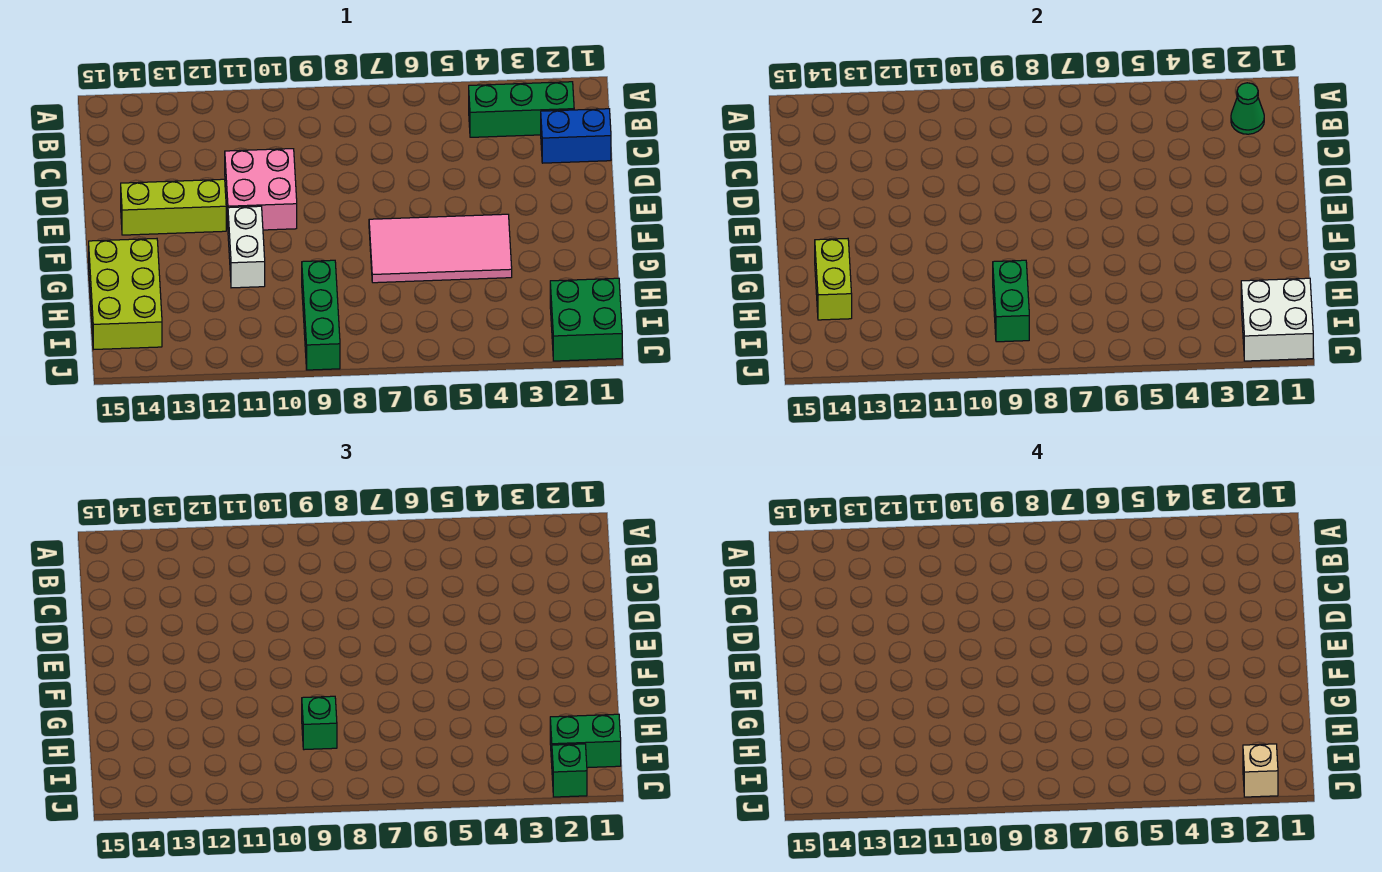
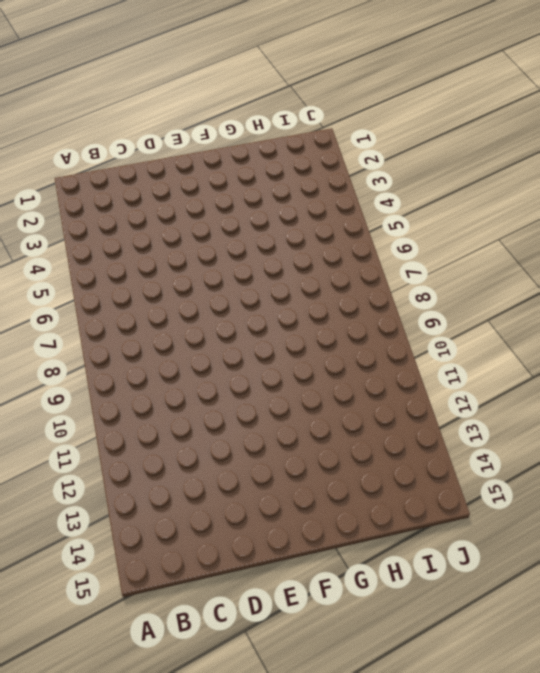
none -> green brick B2:B4 level 1
none -> blue brick C1:C2 level 1
none -> pink brick D10:E11 level 1

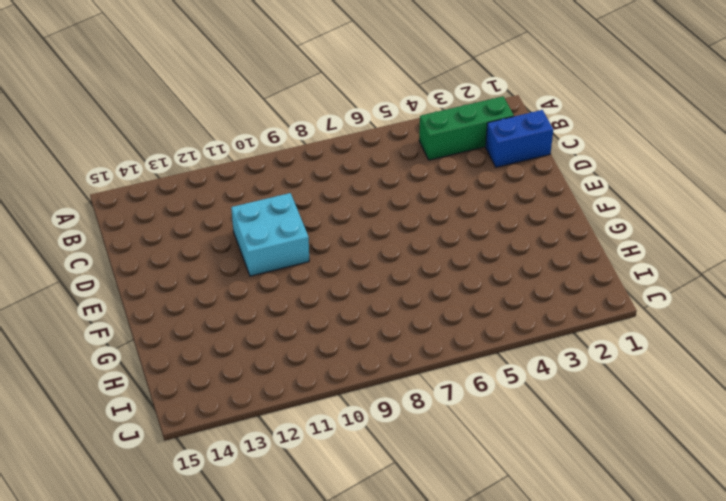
cyan brick D10:E11 level 1 -> pink brick D10:E11 level 1
none -> lime brick E12:E14 level 1
none -> pink tile F4:G7 level 1
none -> white brick F11:G11 level 1

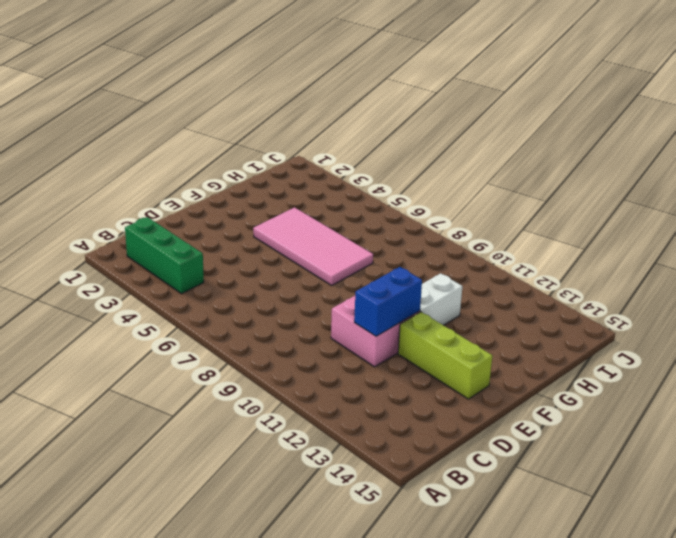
blue brick D11:E11 level 2 -> blue brick C1:C2 level 1
none -> lime brick G14:I15 level 1
none -> green brick H9:J9 level 1
none -> green brick I1:J2 level 1

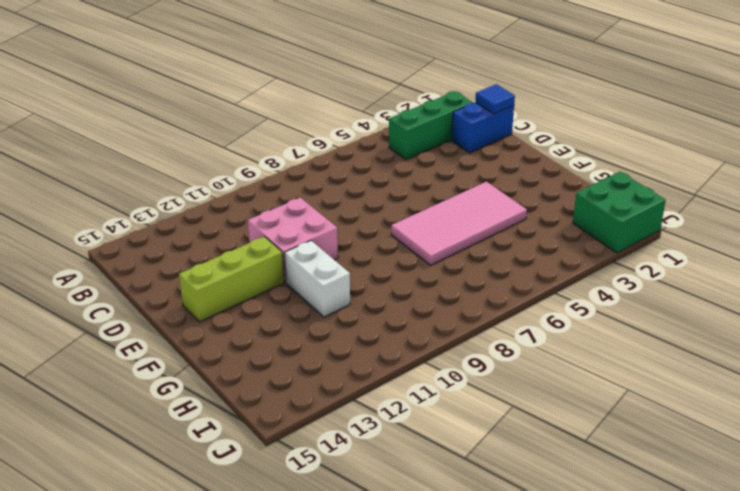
blue tile C1 level 2 -> none
none -> lime brick G14:I15 level 1
none -> green brick H9:J9 level 1
none -> green cone B2 level 2

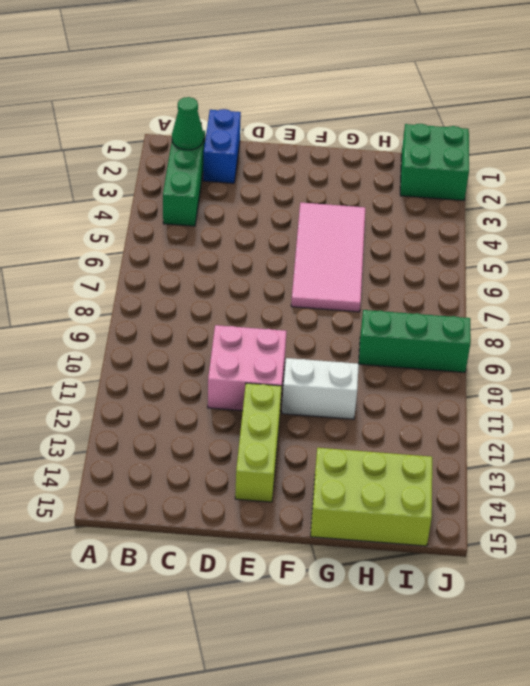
none -> lime brick G14:H14 level 2
none -> green brick H9:I9 level 2
none -> white brick I1:J2 level 2

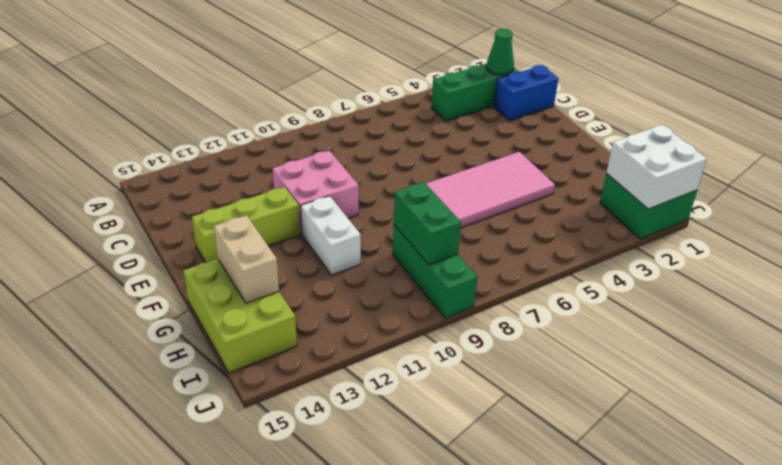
tan brick G14:H14 level 2 -> lime brick G14:H14 level 2
none -> green brick H9 level 3
none -> green brick I1:I2 level 3
none -> green brick J2 level 3

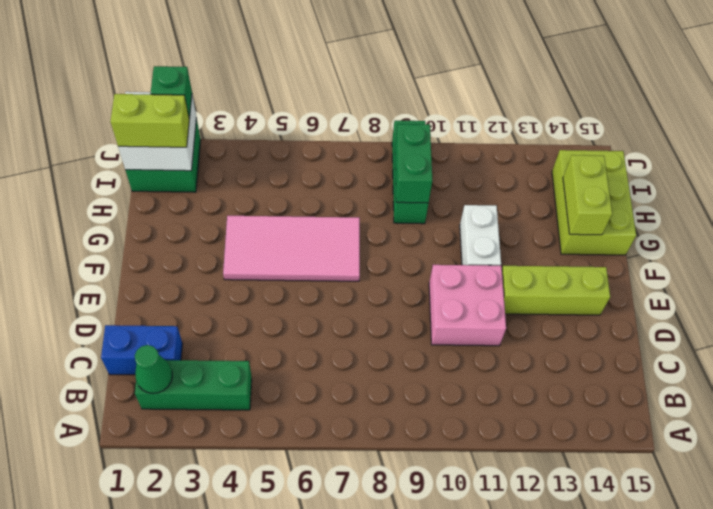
lime brick I1:I2 level 3 -> green brick I1:I2 level 3
none -> green brick H9 level 3
none -> tan brick J2 level 4

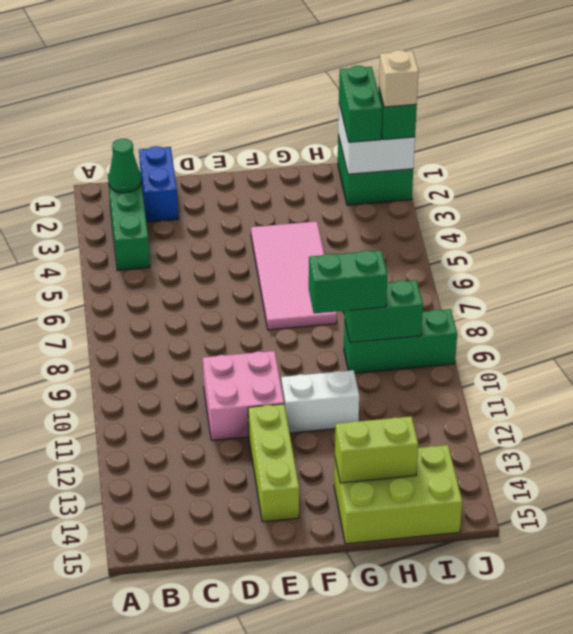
green brick G9:H9 level 3 -> green brick H9 level 3

